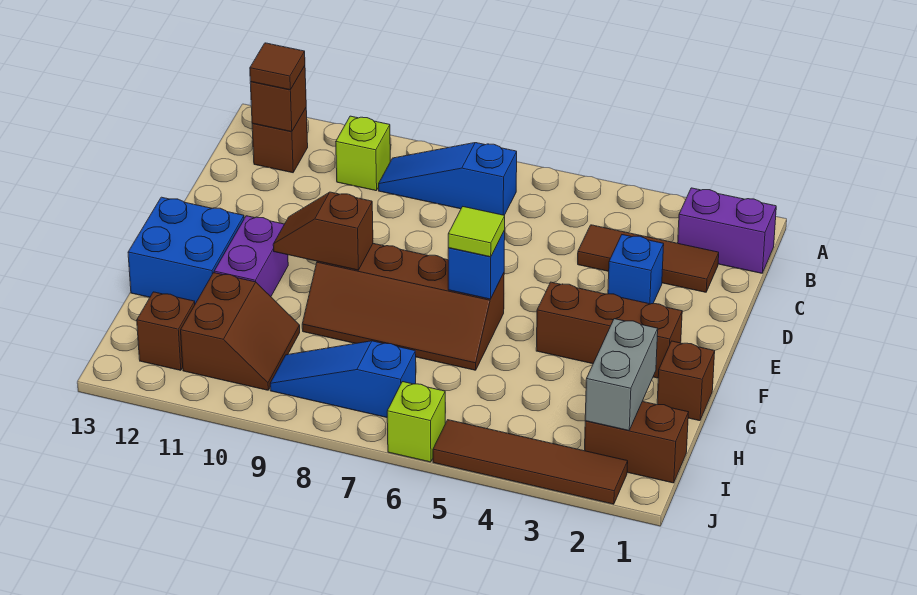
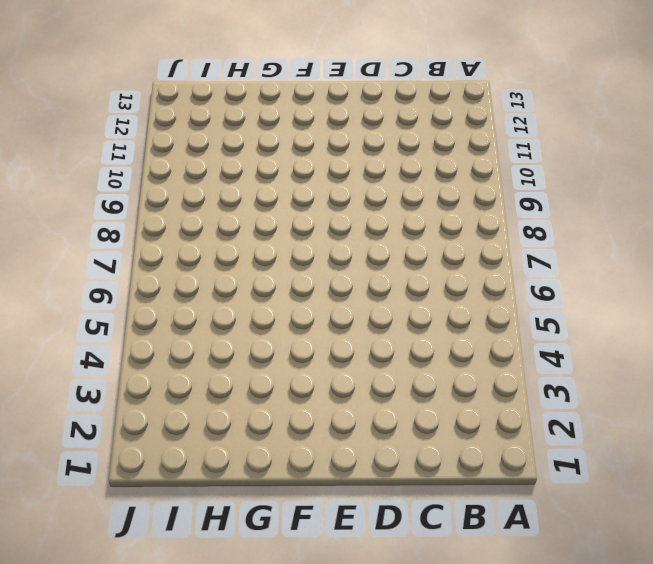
none -> purple brick B1:B2 level 1
none -> blue slope B7:B9 level 1 top 7
none -> lime brick B10 level 1

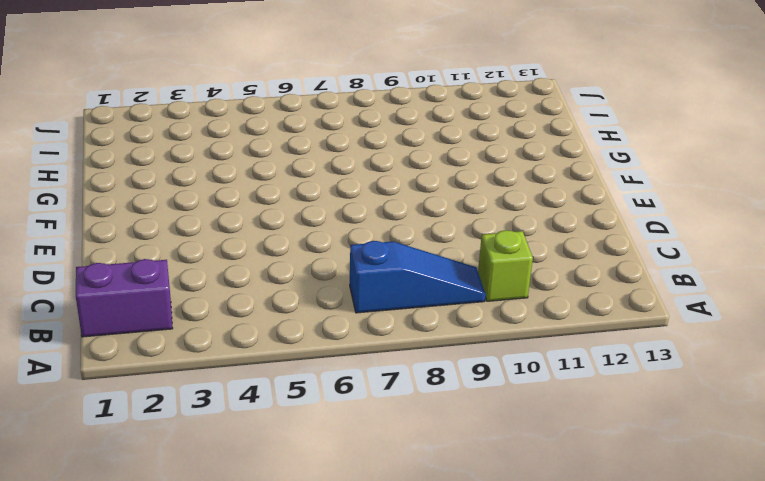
none -> brown brick B12 level 1
none -> brown tile C2:C4 level 1
none -> blue brick D3 level 1

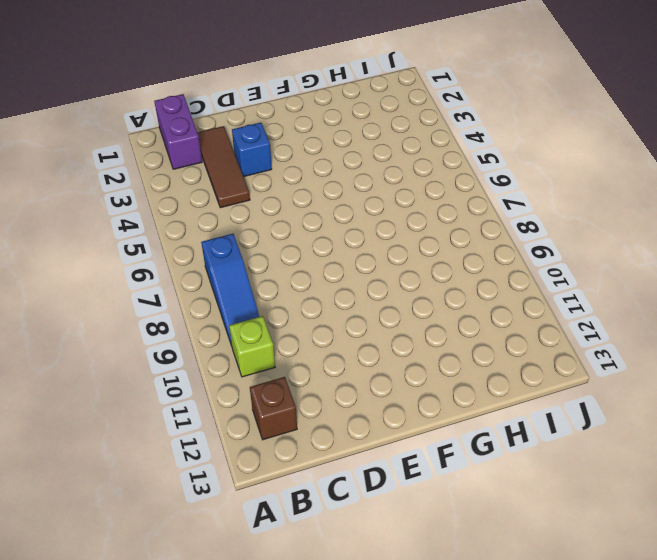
none -> brown brick F2:F4 level 1
none -> brown slope F6:G9 level 1 top F
none -> purple brick F11:G11 level 1

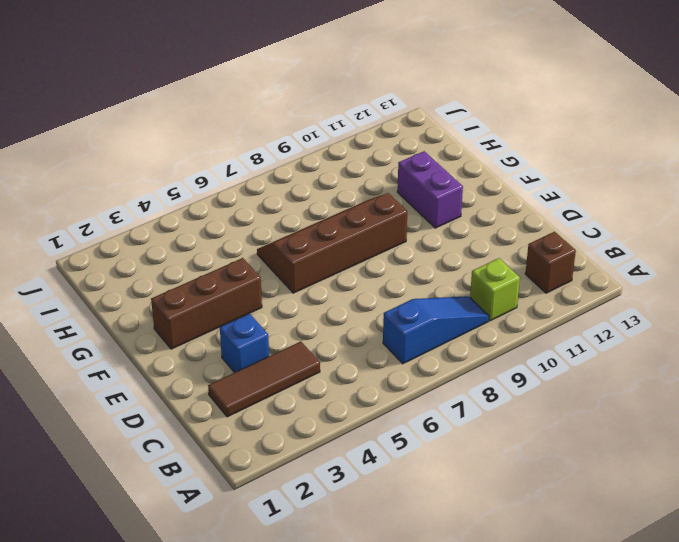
none -> purple brick B1:B2 level 1
none -> blue brick F12:G13 level 1
none -> brown brick G1 level 1

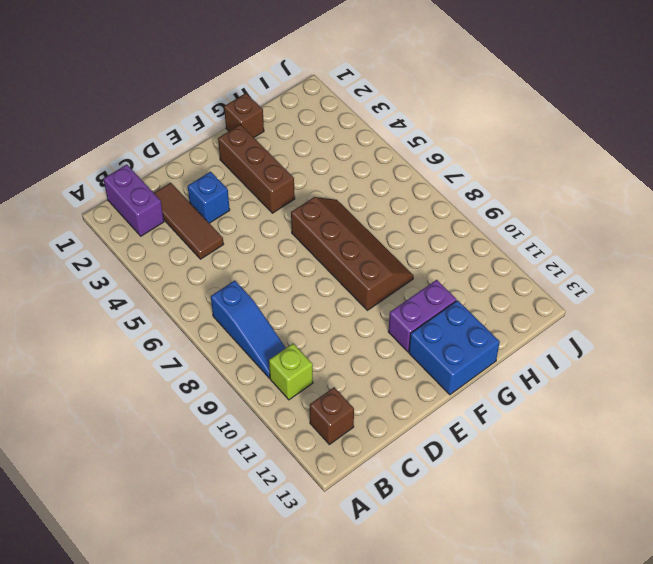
none -> brown slope H10:I11 level 1 top 11
none -> brown brick I1:I2 level 1
none -> blue slope I7:I9 level 1 top 7

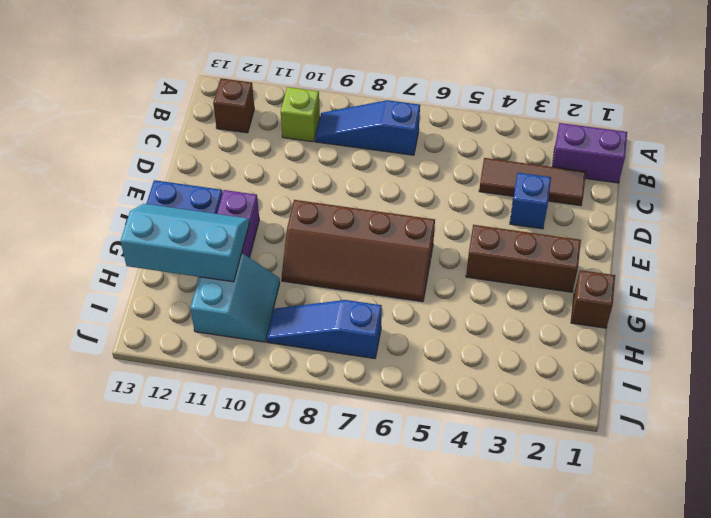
cyan slope G11:H13 level 2 top H -> none
cyan slope H10:I11 level 1 top 11 -> brown slope H10:I11 level 1 top 11
none -> brown brick I1:I2 level 1
none -> brown brick I12 level 1
none -> brown tile J2:J5 level 1

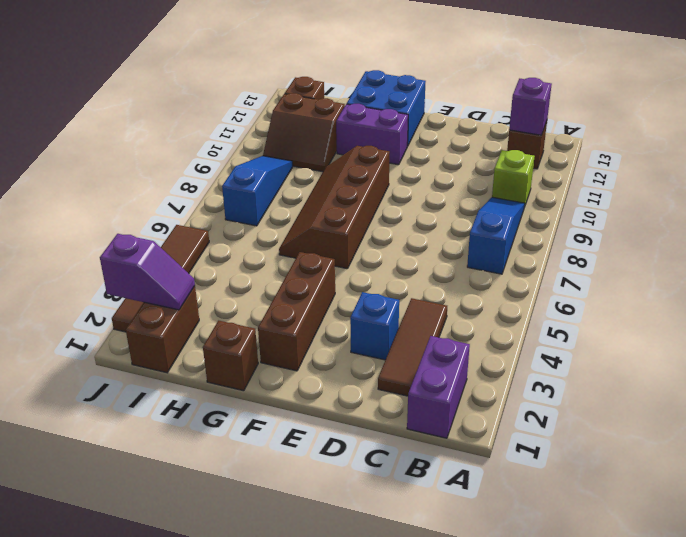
purple brick B12 level 2 -> brown brick B12 level 2
purple slope I2:J2 level 2 top J -> grey brick H2:I2 level 2
none -> lime brick J6 level 1
none -> blue brick F6 level 2
none -> brown slope F9:F10 level 2 top 9

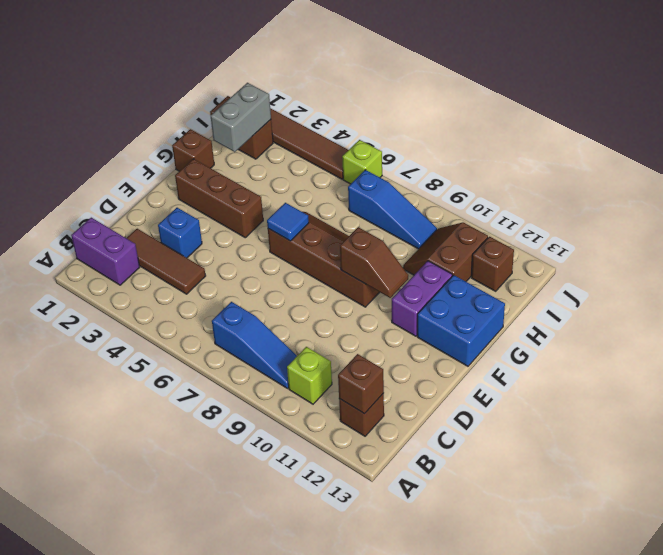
blue tile F6 level 2 -> blue brick F6 level 2
none -> brown tile B12 level 3
none -> lime tile F6 level 3

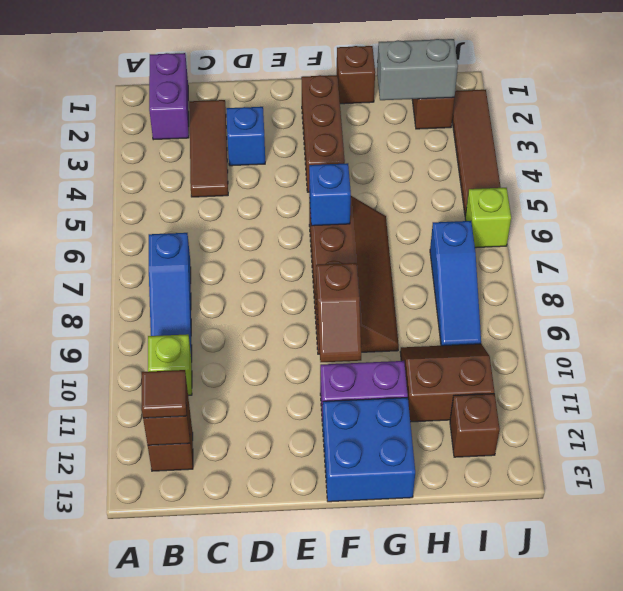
none -> lime tile F6 level 3

